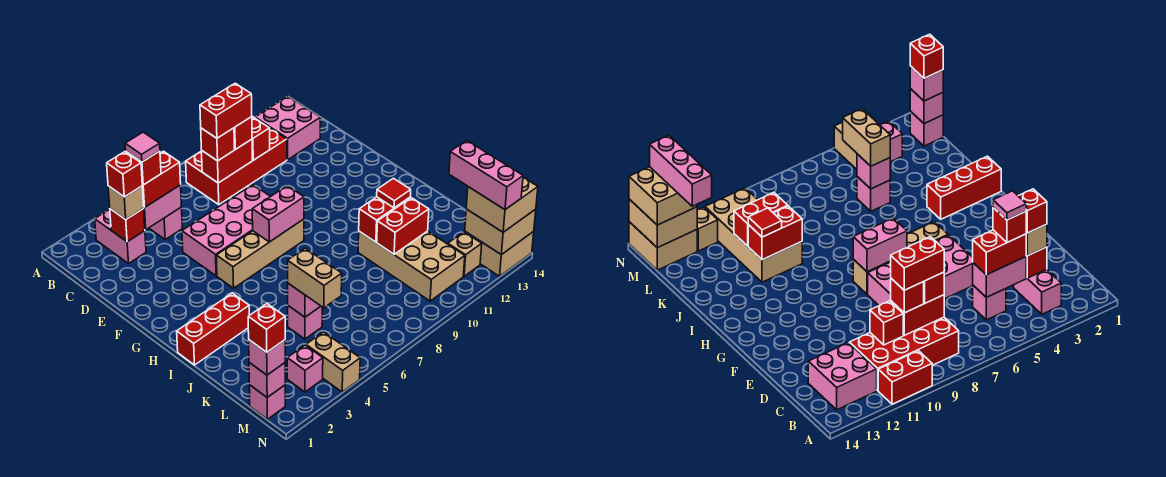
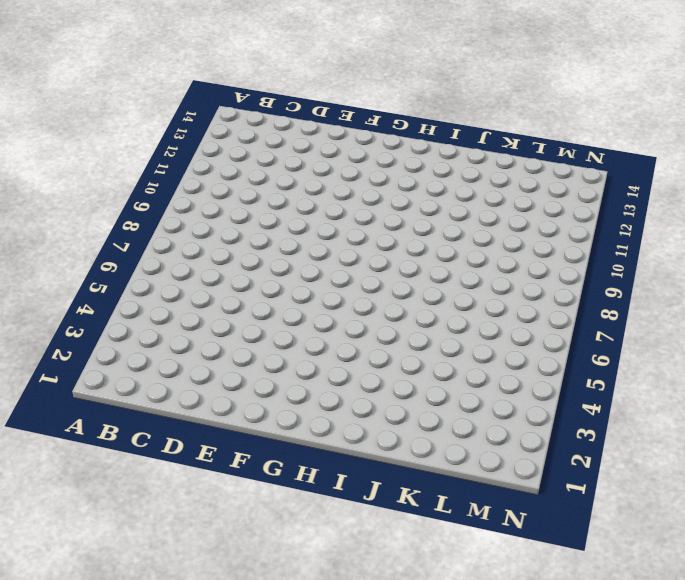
none -> red brick A10:A11 level 1
none -> pink brick B3:C3 level 1
none -> red brick B8:C11 level 1
none -> pink brick B12:C13 level 1

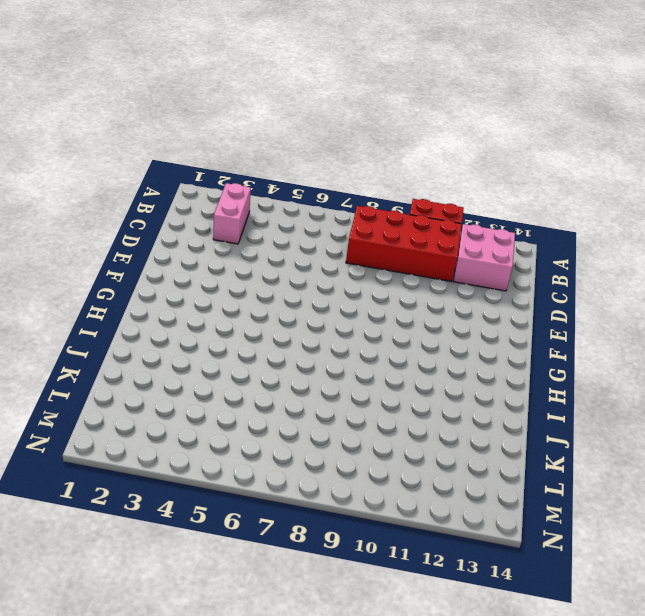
none -> pink brick C5 level 1
none -> pink brick E5:F8 level 1
none -> tan brick G5:G8 level 1
none -> red brick I1:I3 level 1

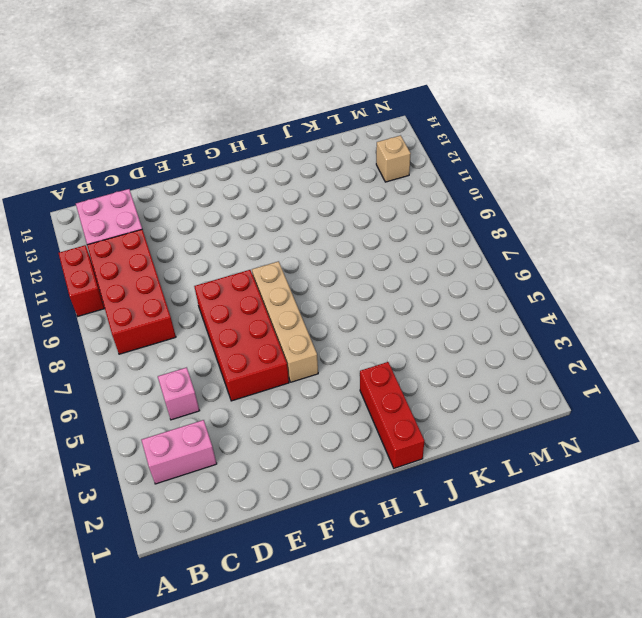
red brick E5:F8 level 1 -> pink brick E5:F8 level 1
none -> tan brick J10:M11 level 1
none -> pink brick K5 level 1
none -> pink brick M1 level 1
none -> pink brick M3 level 1

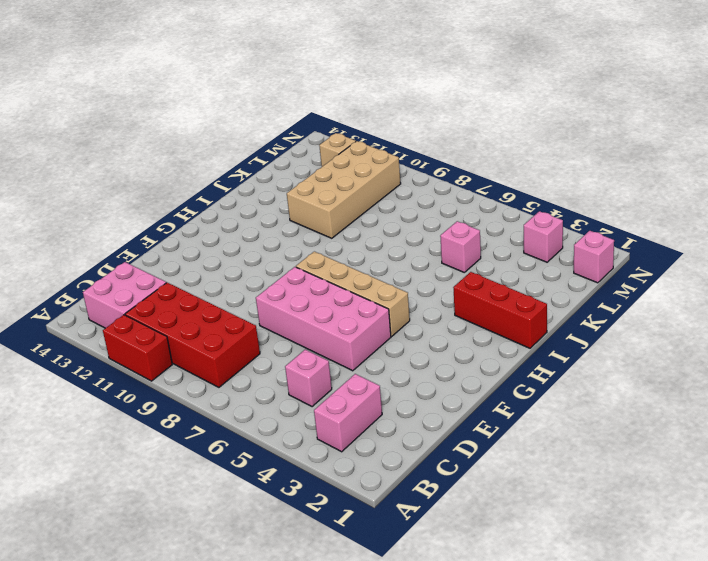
none -> tan brick M4:N4 level 1
none -> tan brick M13:N14 level 1
none -> red brick C3 level 2
none -> pink brick C4:C5 level 2

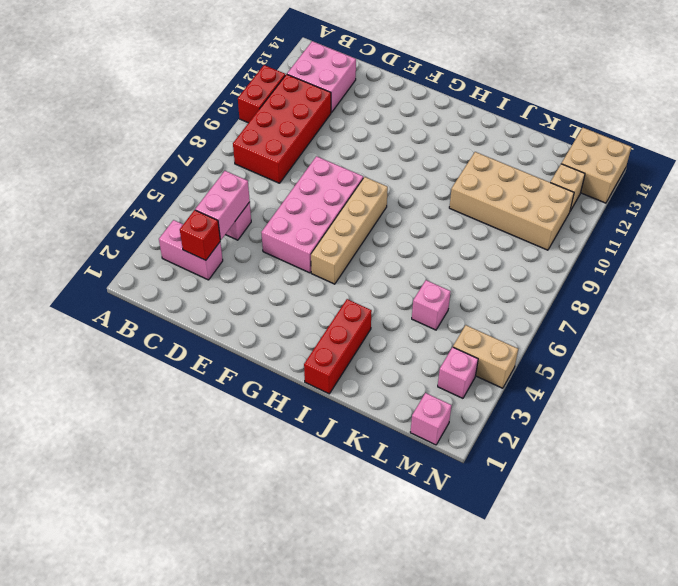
none -> red brick C8:C9 level 2
none -> red brick C10 level 2
none -> pink brick G7:G8 level 2
none -> red brick J10:J11 level 2

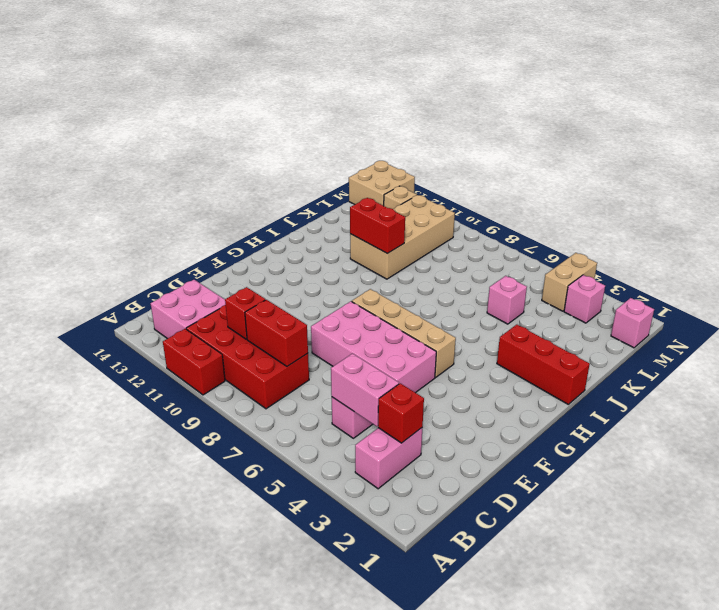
none -> pink brick G7:G8 level 2
none -> pink brick K5 level 2
none -> red brick K10:K11 level 2
none -> pink brick M1 level 2

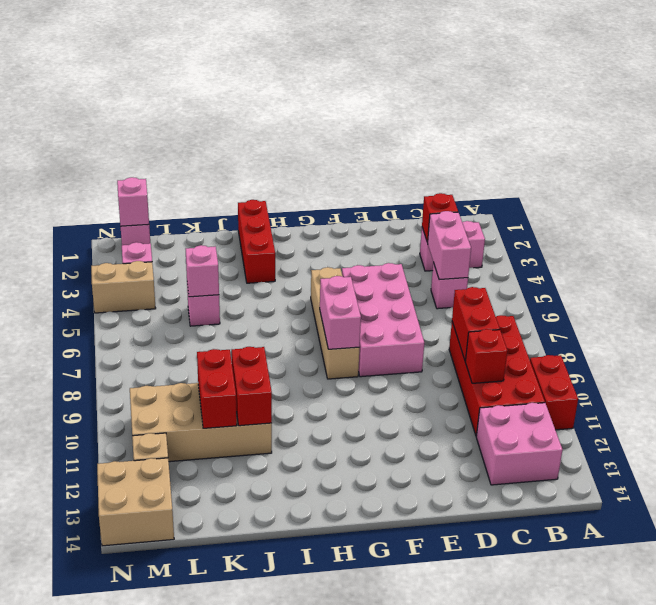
none -> tan brick M13:N14 level 2
none -> tan brick C3 level 3
none -> red brick C4:C5 level 3
none -> red brick C8 level 3

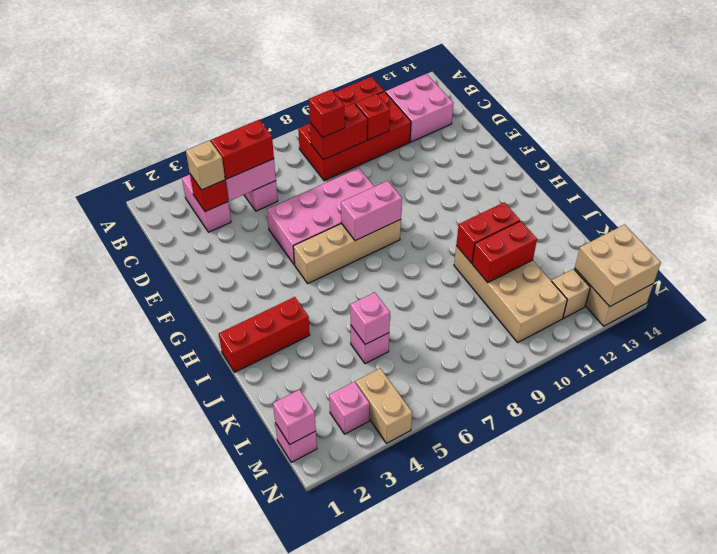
none -> red brick C9 level 3
none -> red tile J11 level 3
none -> tan brick K5:L5 level 3
none -> pink brick M1 level 3

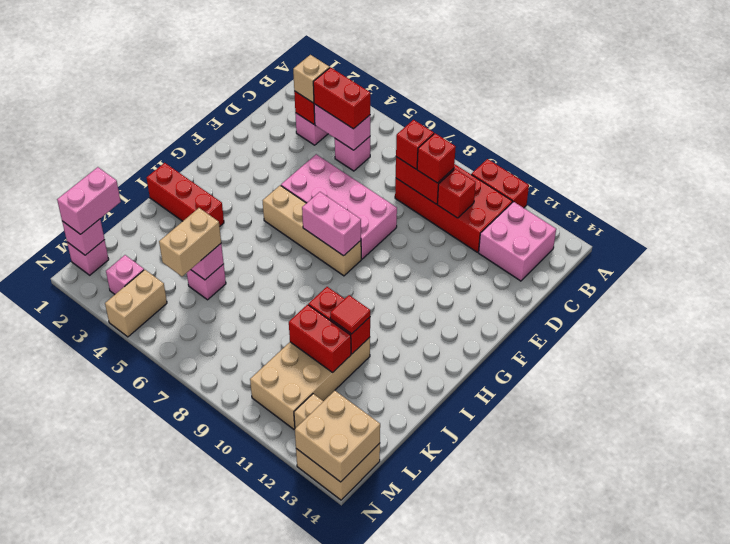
pink brick L1:M1 level 3 -> pink brick M1 level 3
none -> tan brick M13:N14 level 3
none -> red brick C3 level 4
none -> red brick C4 level 4
none -> red brick C8:C9 level 4

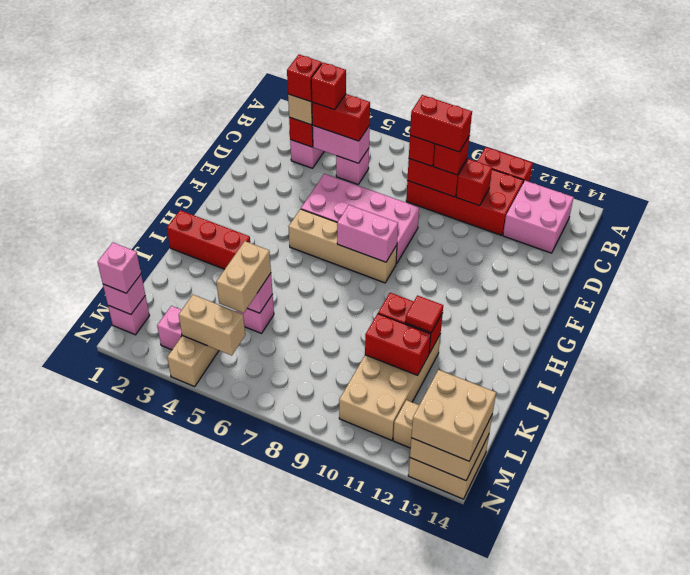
tan brick M4:M5 level 2 -> none
none -> pink brick L13:N13 level 4
none -> red brick M1 level 4
none -> pink tile C4 level 5

